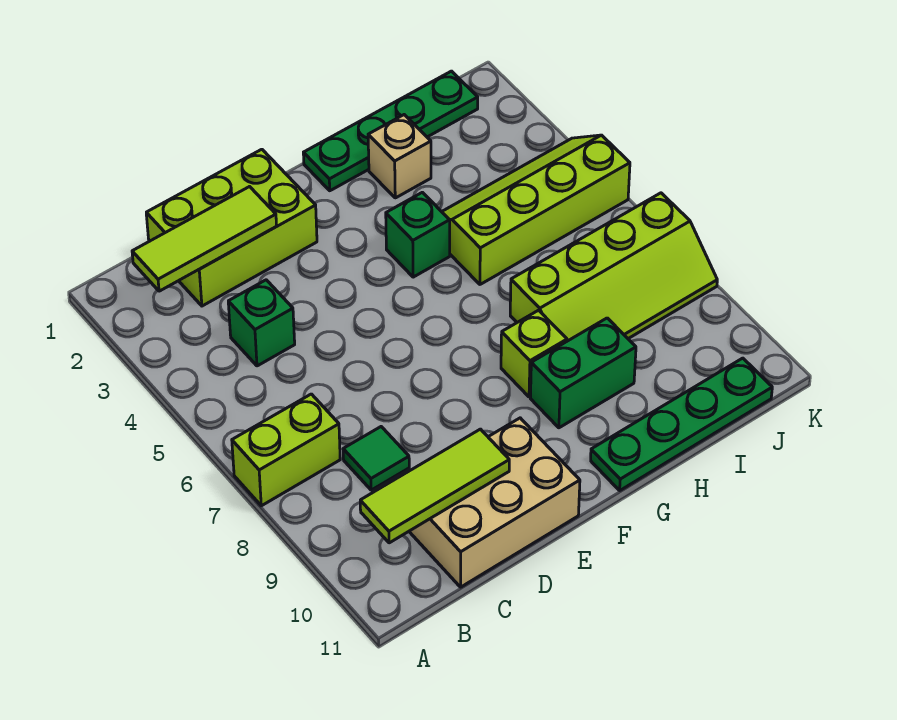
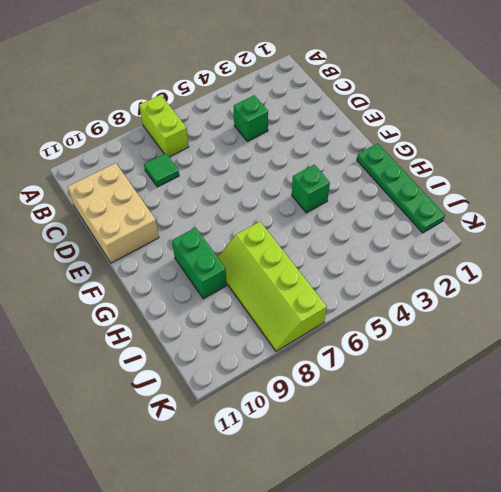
none -> lime brick C1:E2 level 1
none -> lime brick G8 level 1
none -> green plate G11:J11 level 1

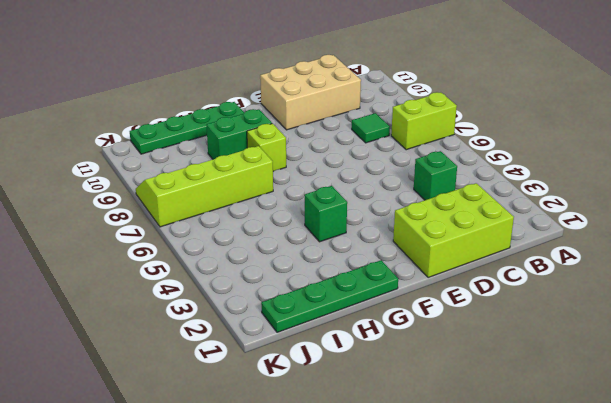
none -> tan brick H2 level 1
none -> lime slope H4:K5 level 1 top 5
none -> lime tile B2:D2 level 2

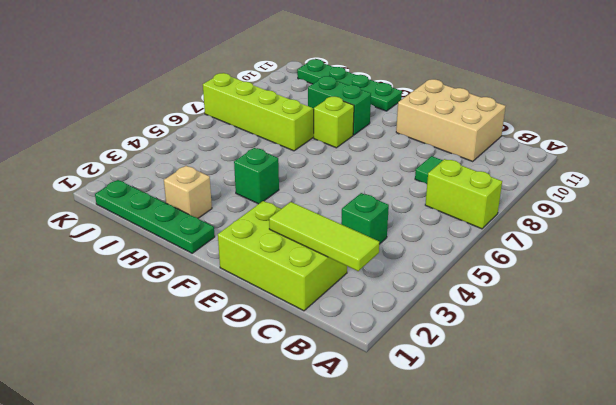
none -> lime slope H4:K5 level 1 top 5
none -> lime tile B10:D10 level 2

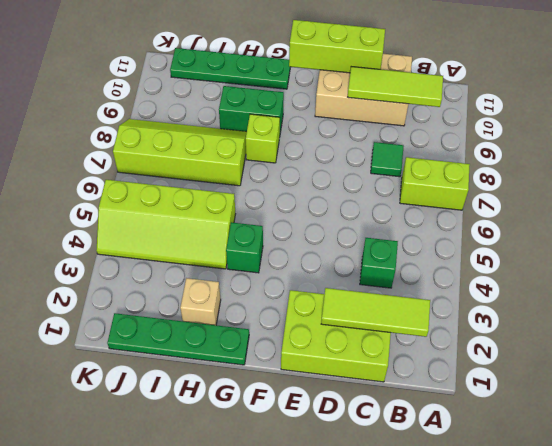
lime brick D11:F11 level 2 -> none

